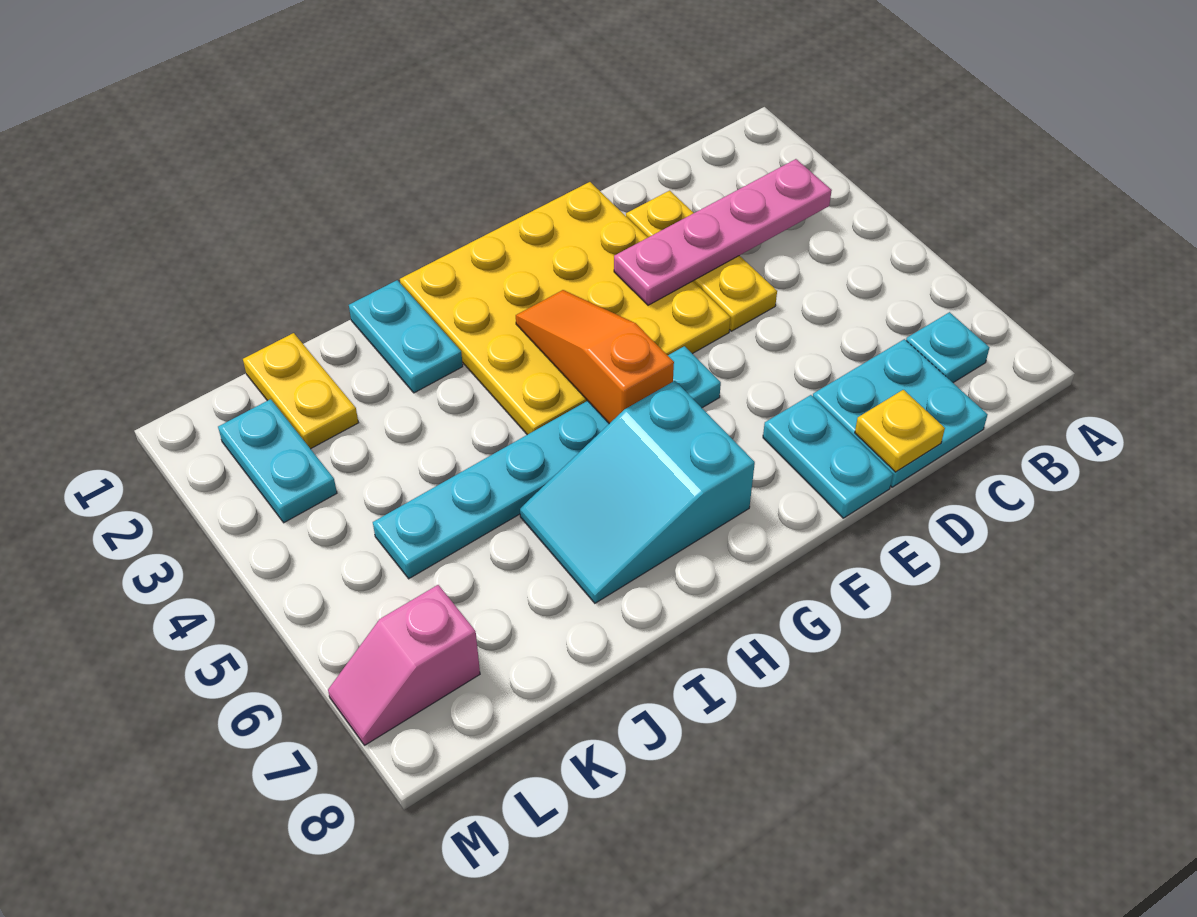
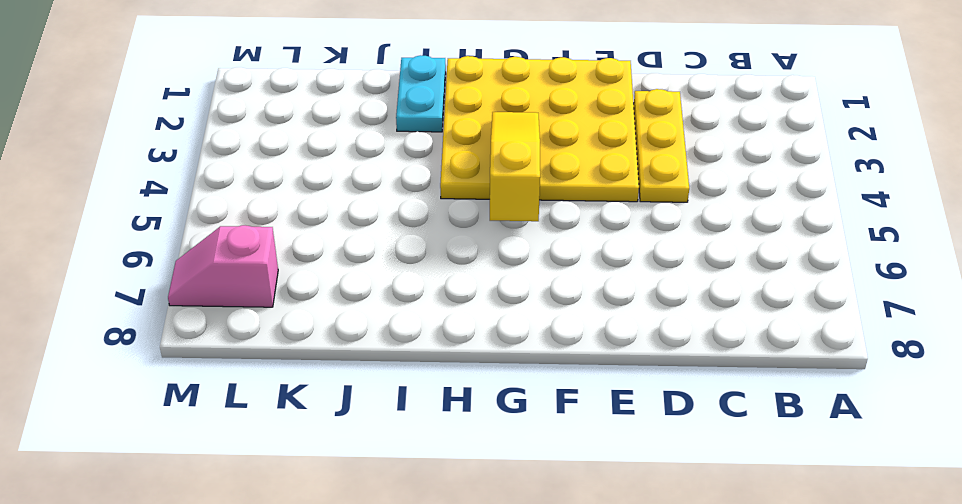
yellow slope G3:G5 level 2 top 5 -> orange slope G3:G5 level 2 top 5
none -> cyan plate B7 level 1
none -> cyan plate C7:D8 level 1
none -> cyan plate E7:E8 level 1

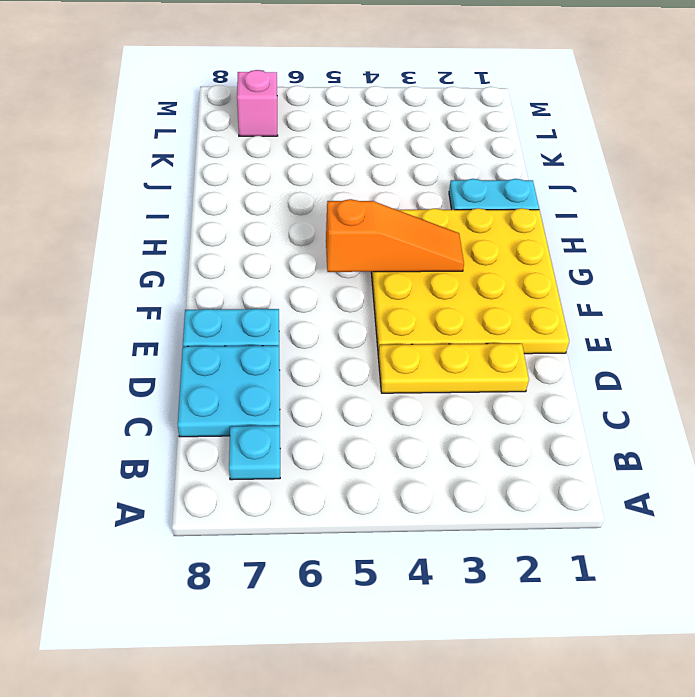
none -> cyan plate F5:K5 level 1
none -> cyan slope G6:I7 level 1 top G
none -> yellow plate K1:K2 level 1

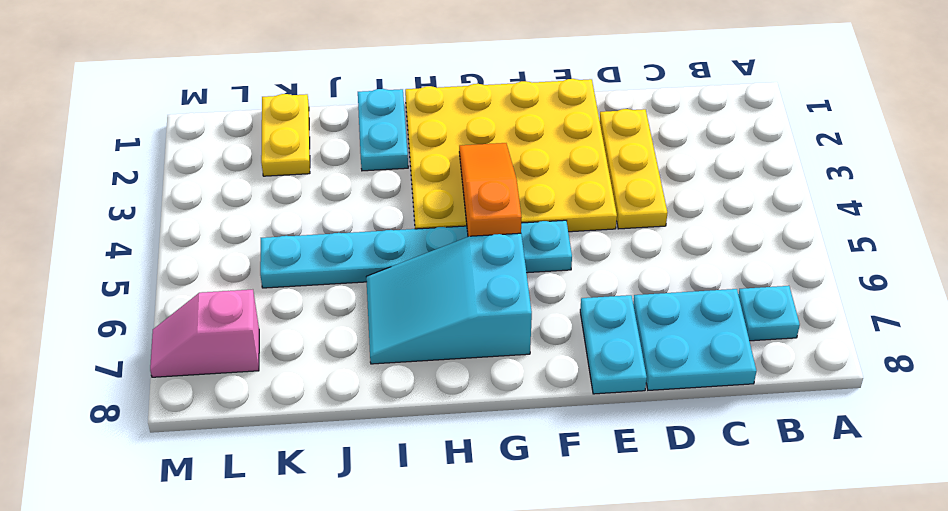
none -> cyan plate L2:L3 level 1
none -> pink plate B3:E3 level 2
none -> yellow plate D8 level 2

